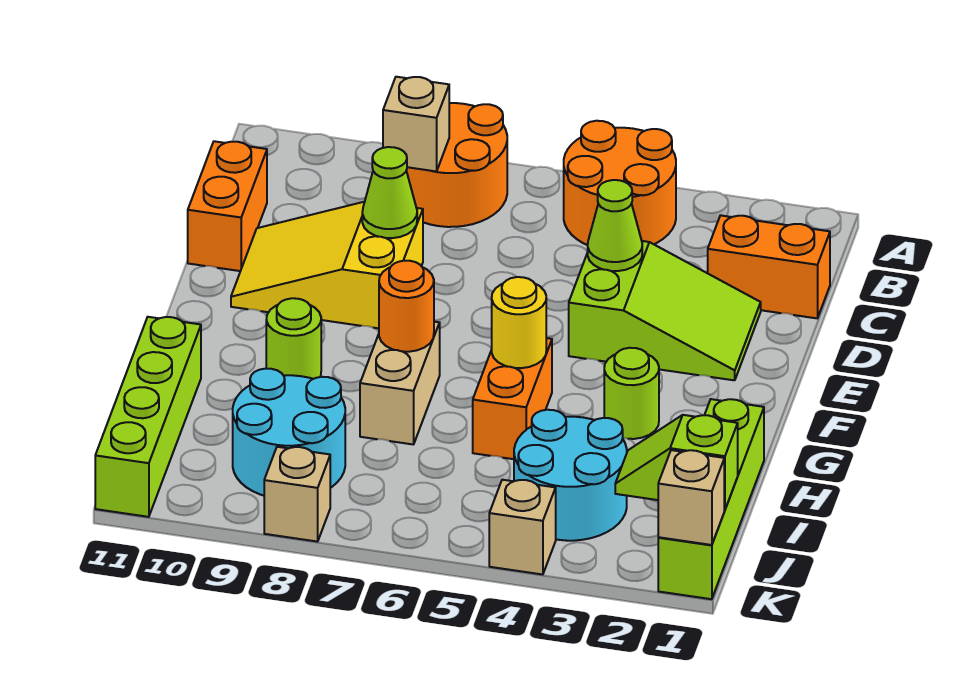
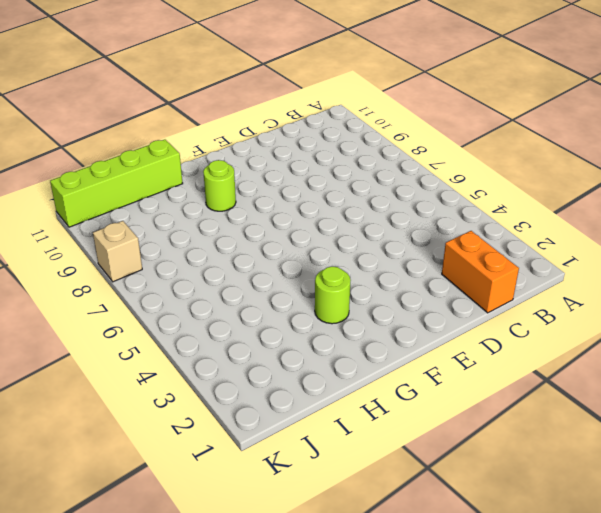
none -> orange round brick A4:B5 level 1
none -> orange round brick A7:B8 level 1
none -> orange brick C11:D11 level 1

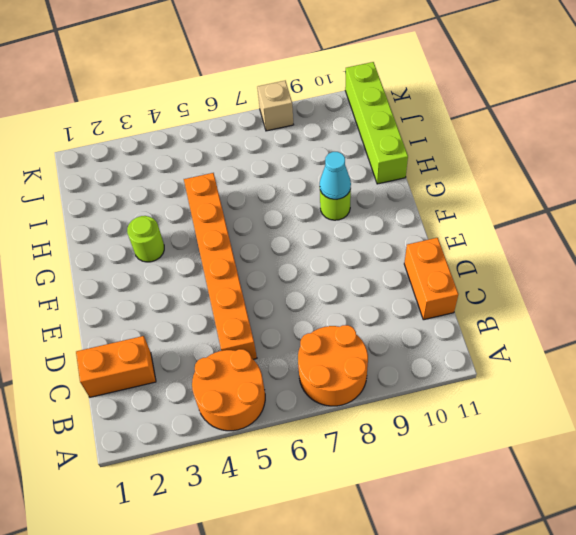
orange brick C5:H5 level 1 -> orange brick G5:H5 level 1
cyan cone G9 level 2 -> none
none -> lime slope D2:E4 level 1 top 4
none -> yellow slope D8:E10 level 1 top 8
none -> tan brick G7:H7 level 1

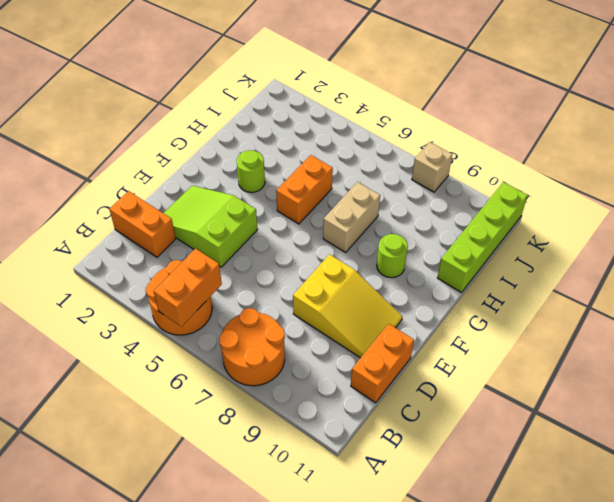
orange brick A5:B5 level 2 -> none
none -> lime brick H1:K1 level 1
none -> cyan round brick I3:J4 level 1
none -> cyan round brick I8:J9 level 1

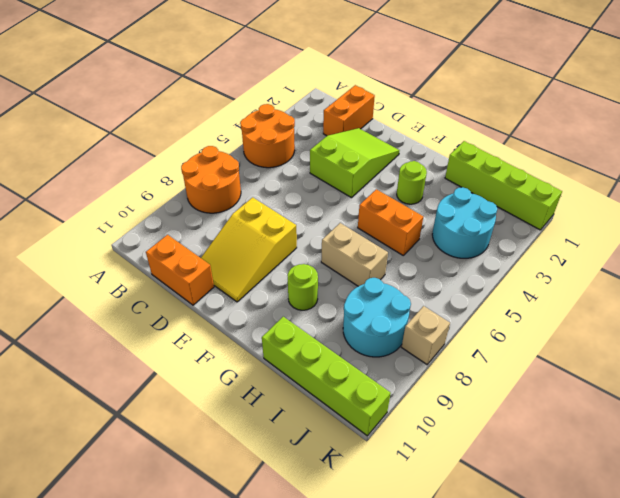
none -> tan brick K4 level 1
none -> tan brick B8 level 2
none -> lime cone D4 level 2

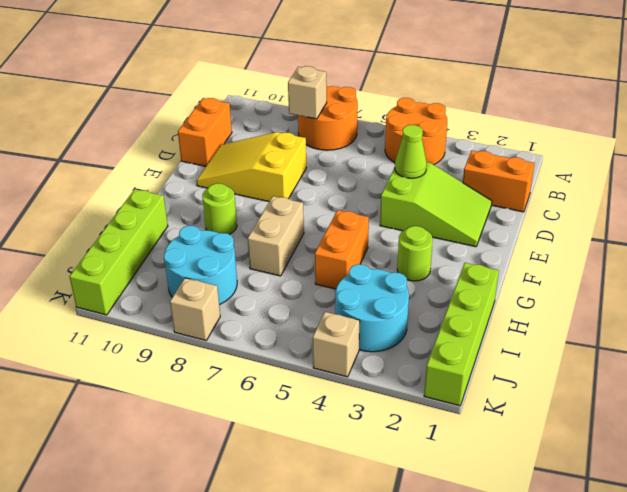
none -> lime cone D8 level 2
none -> yellow round brick G5 level 2
none -> orange round brick G7 level 2

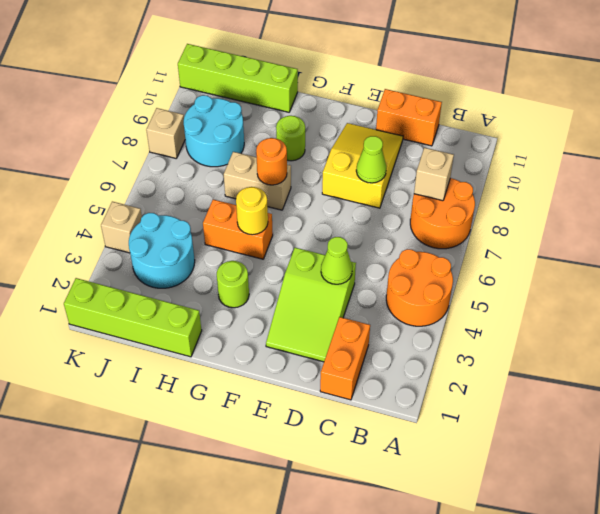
none -> lime slope J1:J2 level 2 top 1
none -> tan brick K1 level 2

